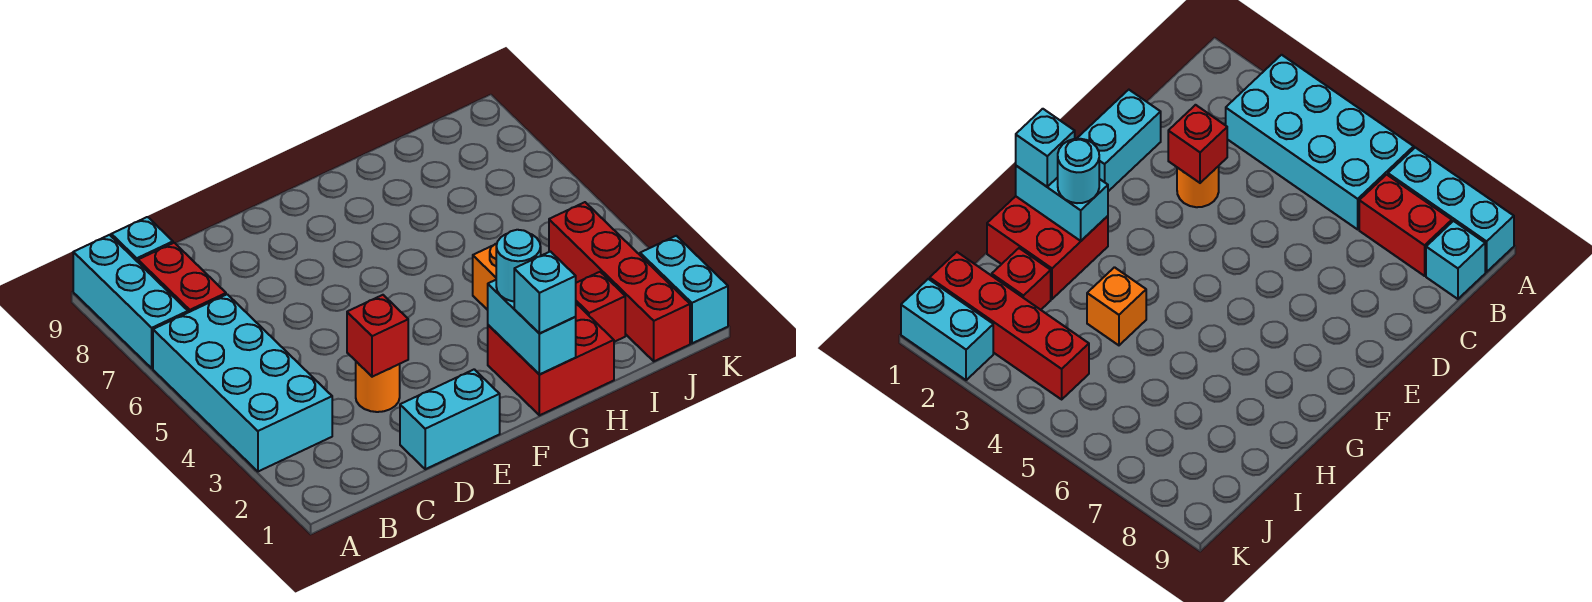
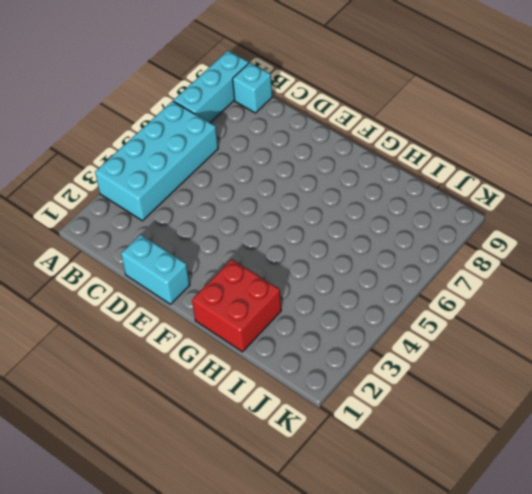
none -> red brick B7:B8 level 1
none -> orange round brick D3 level 1
none -> orange brick H4 level 1

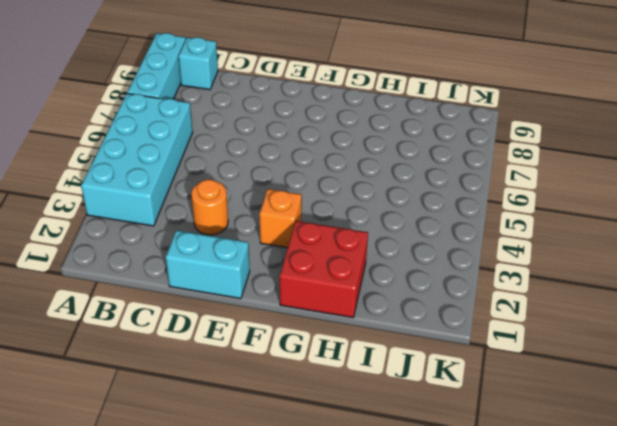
orange brick F3 level 1 -> orange brick H4 level 1
none -> red brick B7:B8 level 1
none -> red brick I2 level 1
none -> red brick J1:J4 level 1

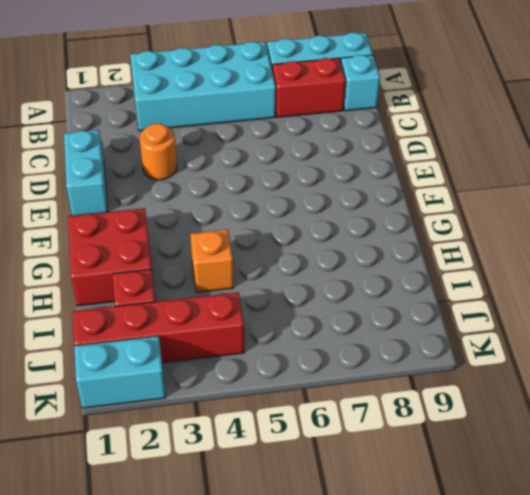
none -> red brick D3 level 2
none -> cyan brick G1:G2 level 2
none -> cyan brick G1 level 3

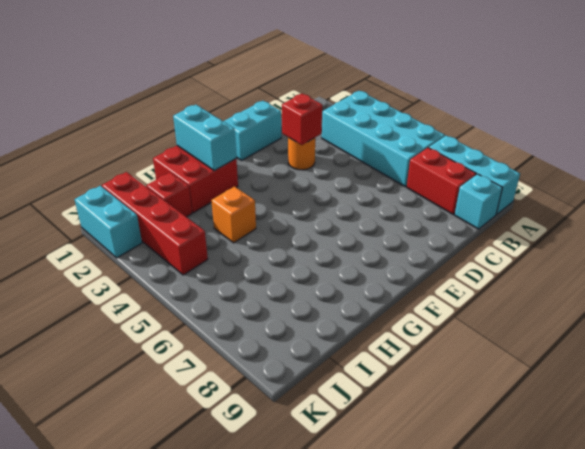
none -> cyan brick G1 level 3
none -> cyan round brick G2 level 3

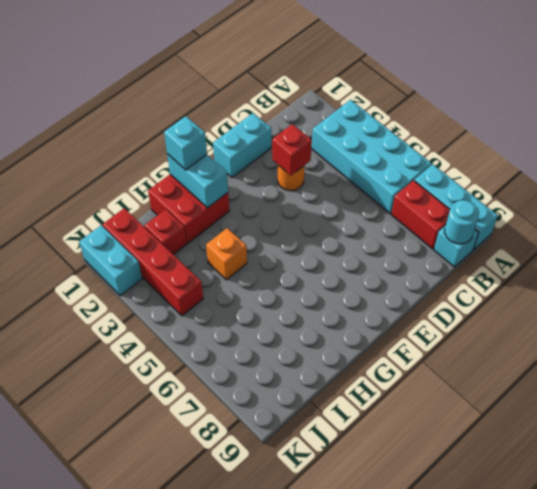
cyan round brick B9 level 2 -> cyan round brick G2 level 3

